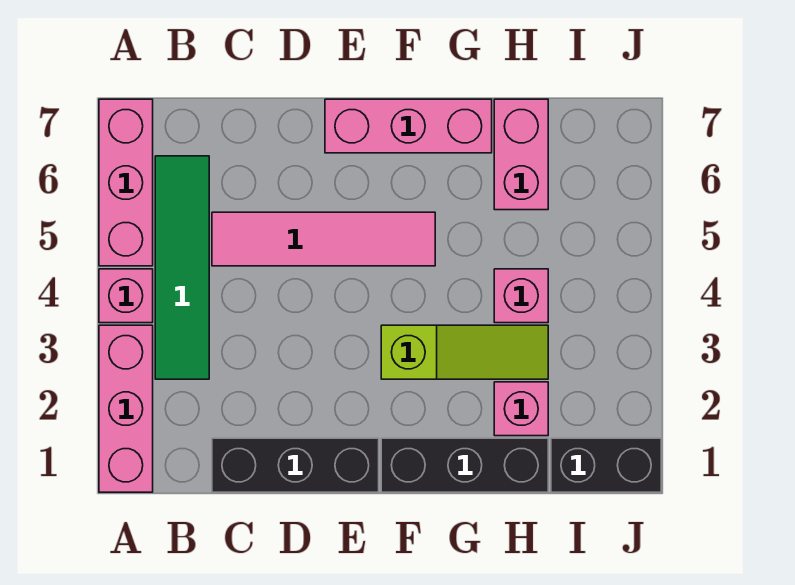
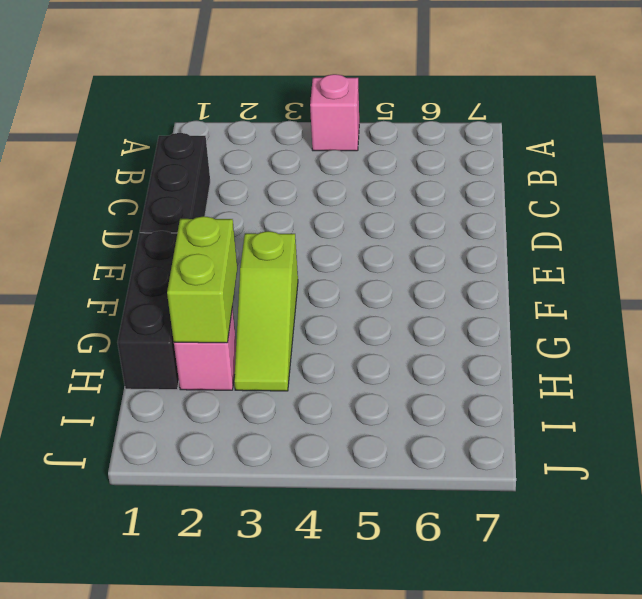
lime brick G2:H2 level 2 -> none
none -> pink brick A1:A3 level 1
none -> pink brick A5:A7 level 1
none -> green tile B3:B6 level 1

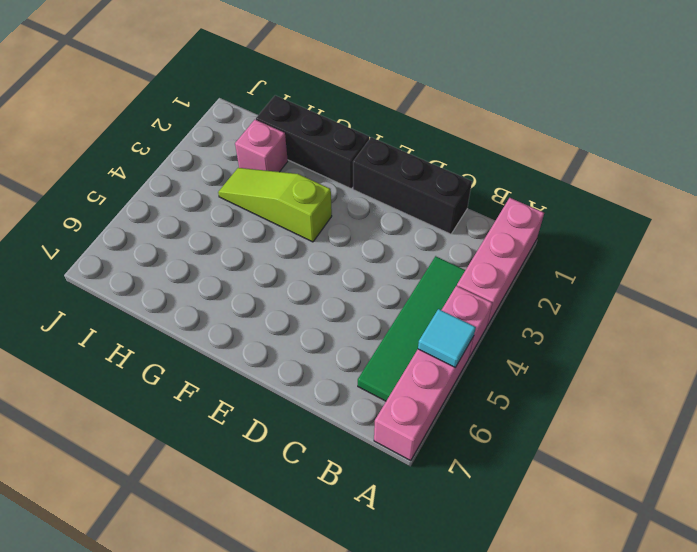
cyan tile A5 level 2 -> none
none -> pink tile C5:F5 level 1
none -> pink brick E7:G7 level 1
none -> pink brick H4 level 1

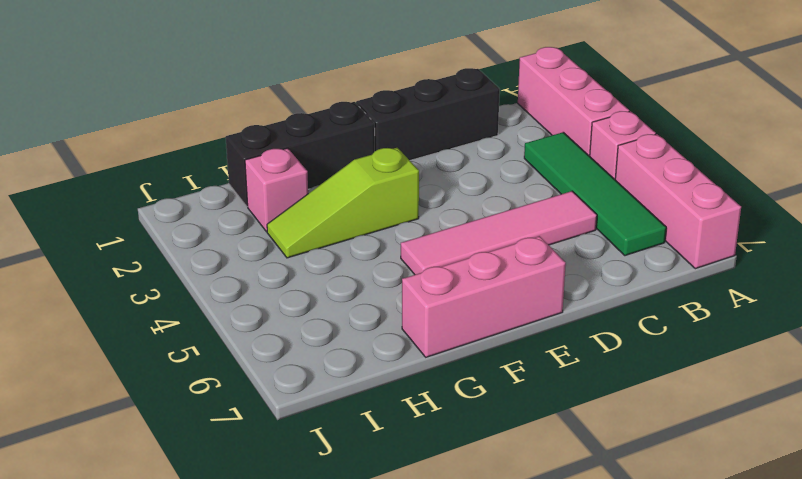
none -> pink brick H4 level 1
none -> pink brick H6:H7 level 1
none -> black brick I1:J1 level 1

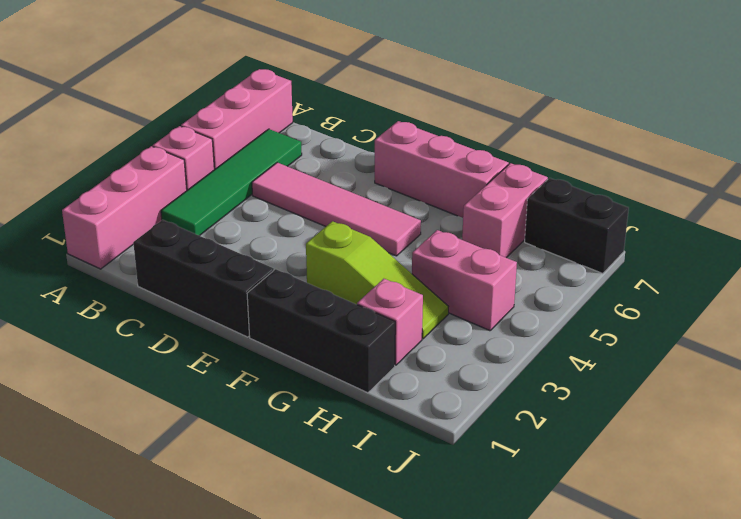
pink brick H4:I4 level 1 -> pink brick H4 level 1
black brick I7:J7 level 1 -> black brick I1:J1 level 1

